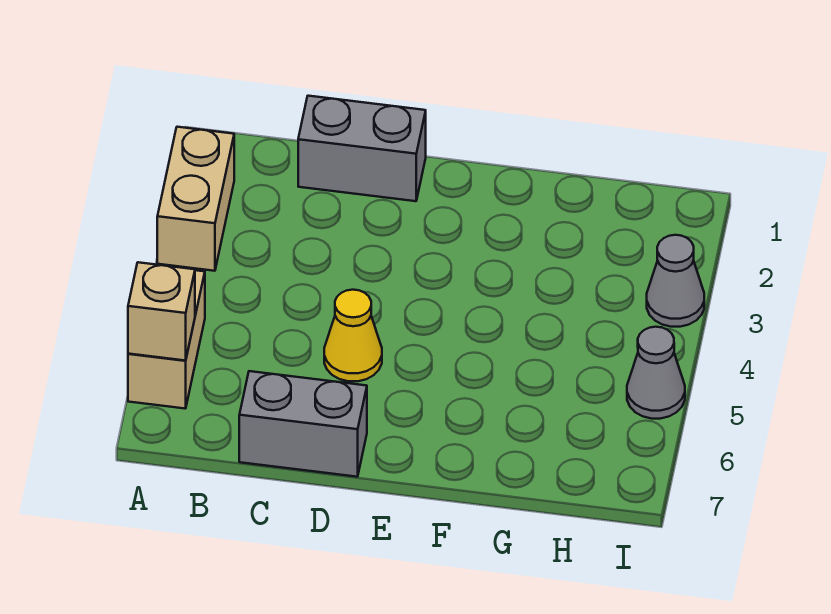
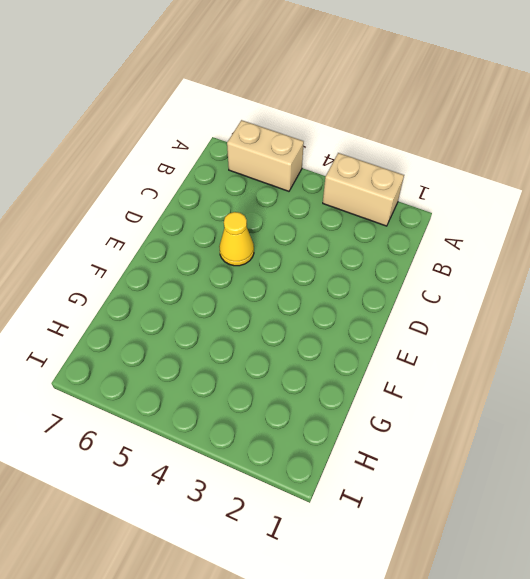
none -> grey brick C1:D1 level 1
none -> grey brick C7:D7 level 1

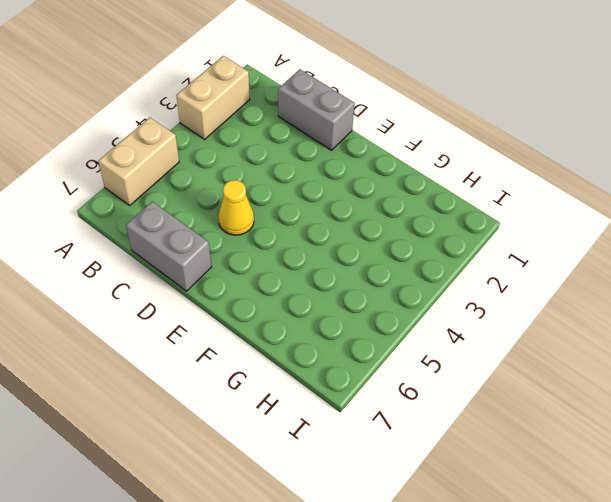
none -> grey cone I3 level 1
none -> grey cone I5 level 1

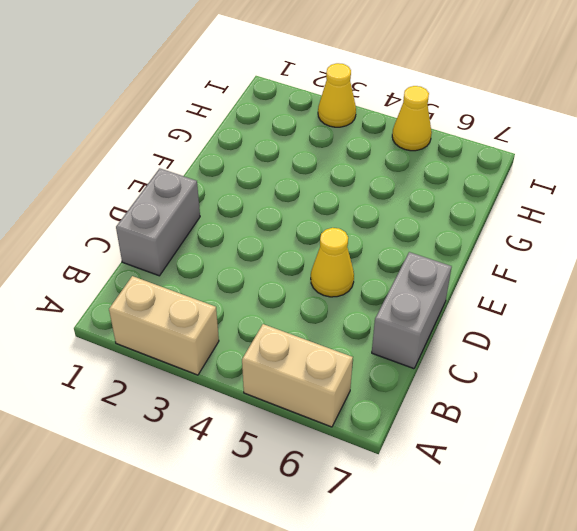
yellow cone I3 level 1 -> grey cone I3 level 1
yellow cone I5 level 1 -> grey cone I5 level 1
none -> tan brick A6 level 2

